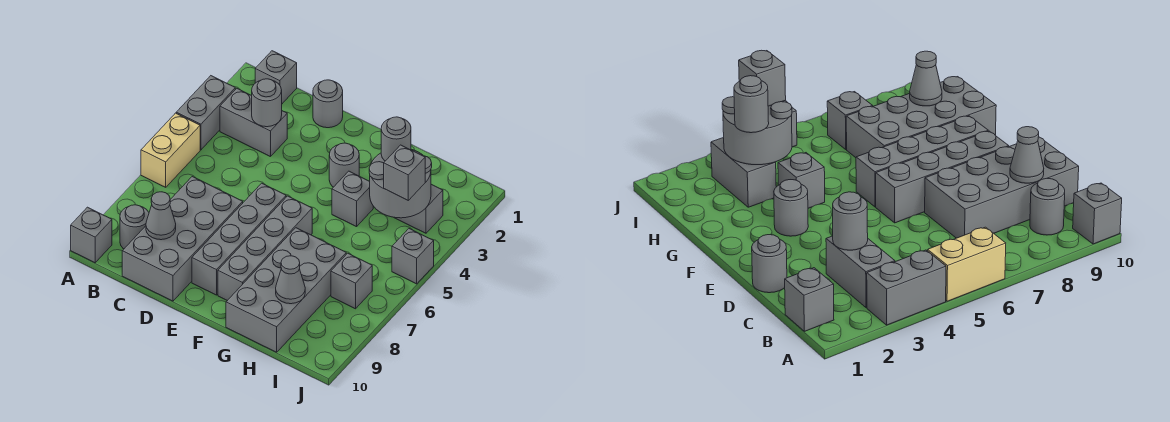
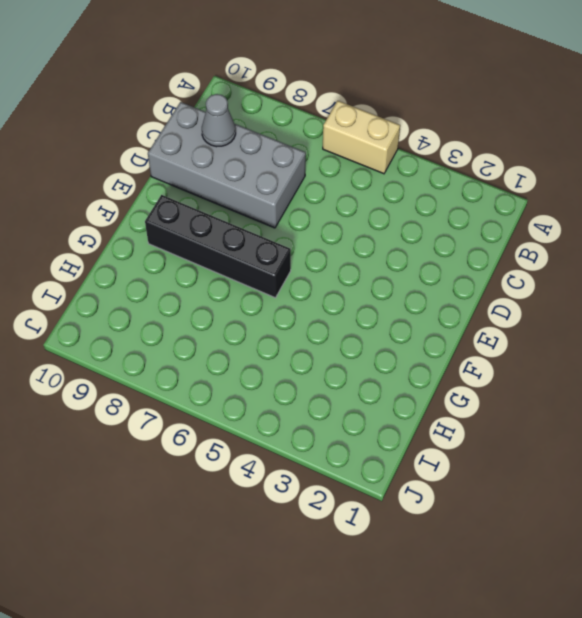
black brick F6:F9 level 1 -> grey brick F6:F9 level 1
none -> grey brick A3:A4 level 1
none -> grey brick A10 level 1
none -> grey brick B1 level 1

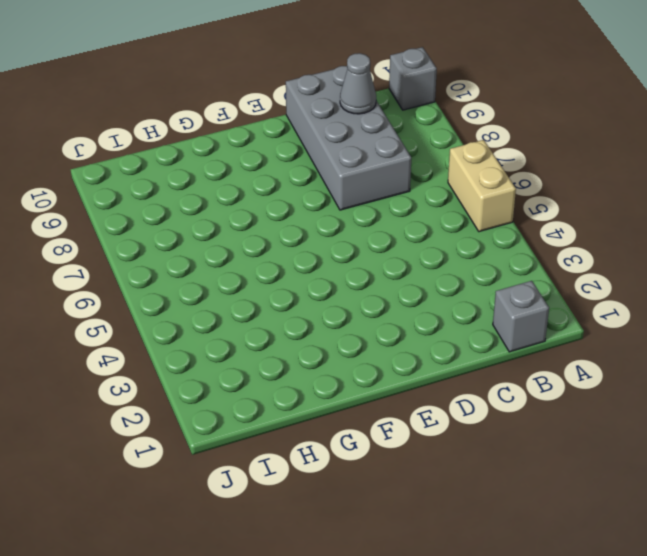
none -> grey brick A3:A4 level 1
none -> grey brick B3:C3 level 1
none -> grey round brick B9 level 1

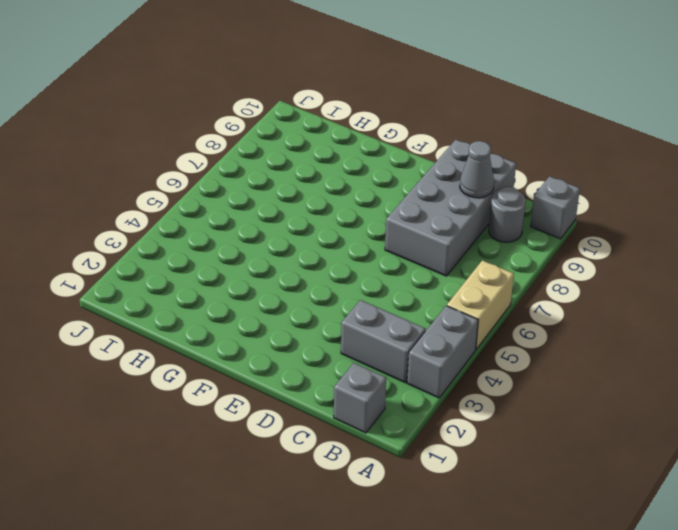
none -> grey round brick D1 level 1
none -> grey brick E6:E9 level 1
none -> grey round brick F3 level 1

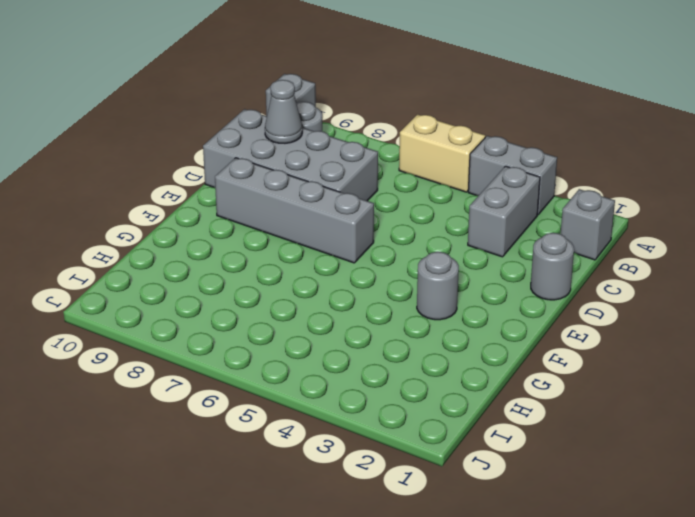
none -> grey brick F6:F9 level 1
none -> grey brick G4 level 1
none -> grey brick G7:H10 level 1

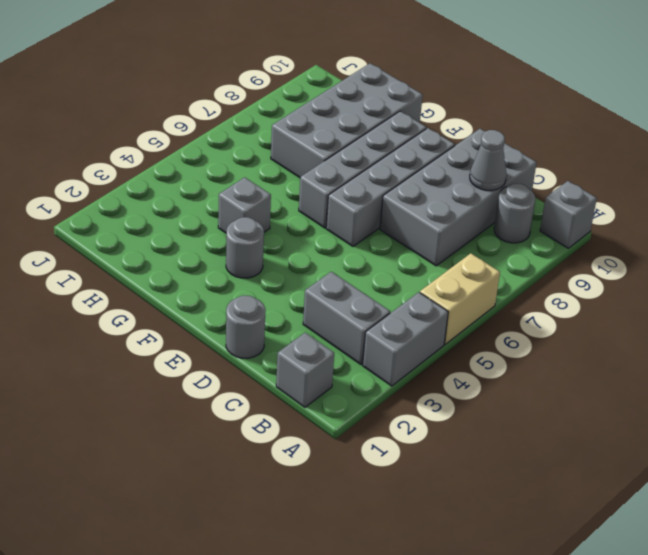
none -> grey brick H3:I3 level 1
none -> grey brick I7 level 1
none -> grey brick J5 level 1

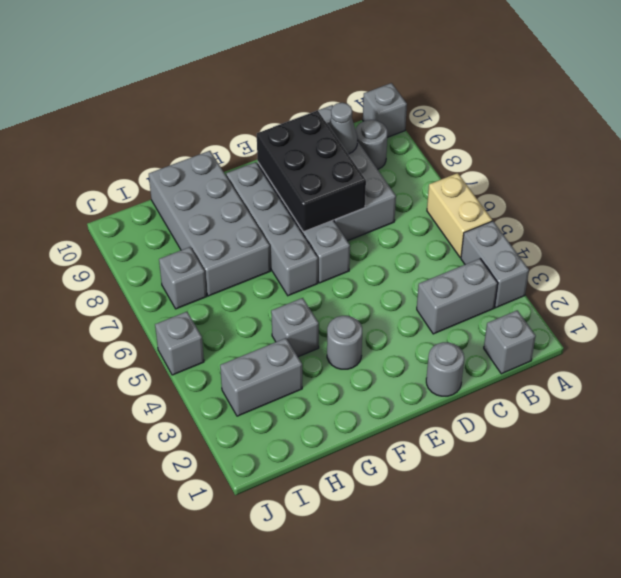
black brick D7:E9 level 2 -> none
none -> grey round brick C3 level 2
none -> grey round brick H3:I4 level 2
none -> grey cone H9 level 2

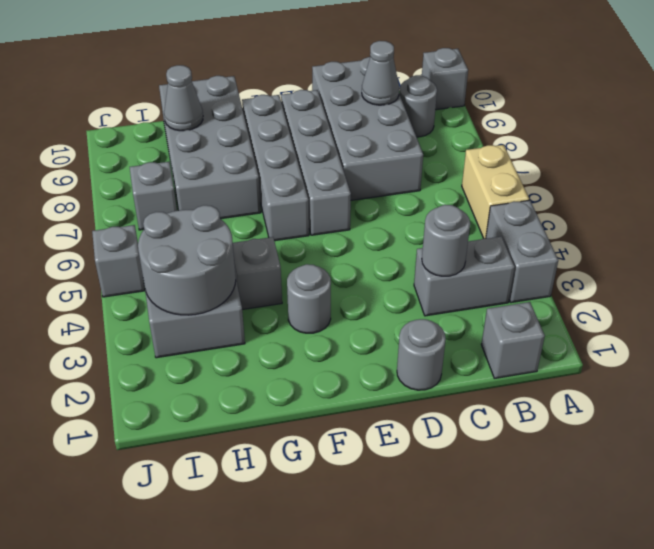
none -> grey round brick H3 level 3
none -> grey brick I4 level 3

